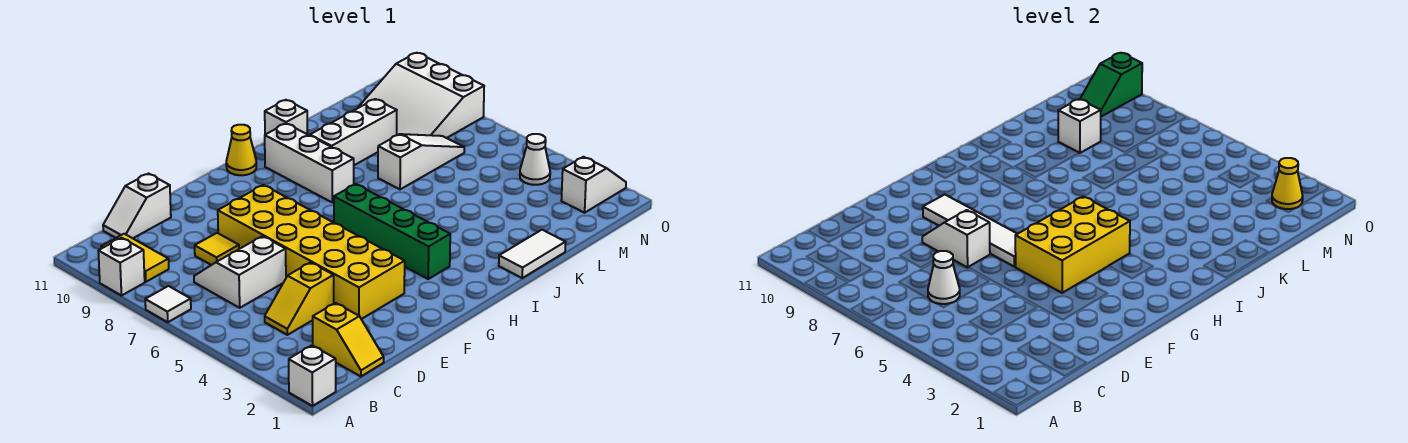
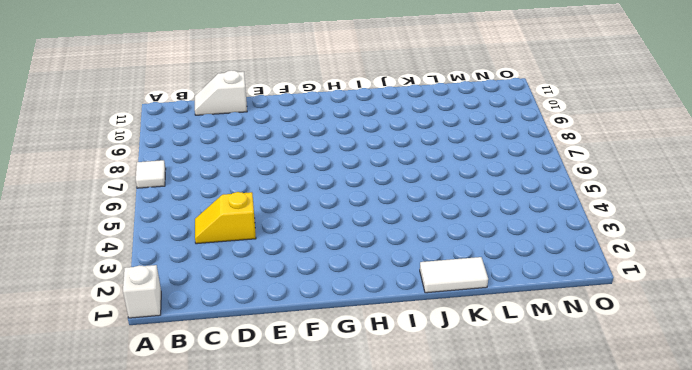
none -> white brick A9 level 1
none -> yellow tile B9:B10 level 1
none -> yellow slope C1:C2 level 1 top 2

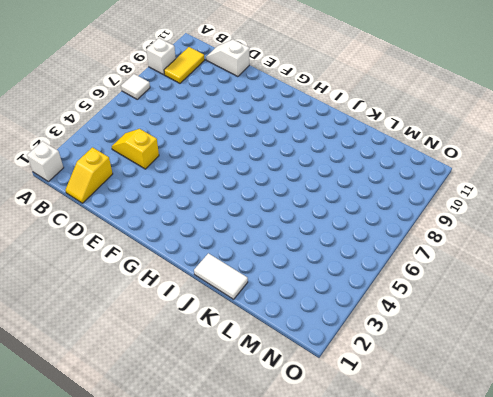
none -> white slope C6:D7 level 1 top 6
none -> yellow tile D8 level 1
none -> yellow brick E3:F8 level 1

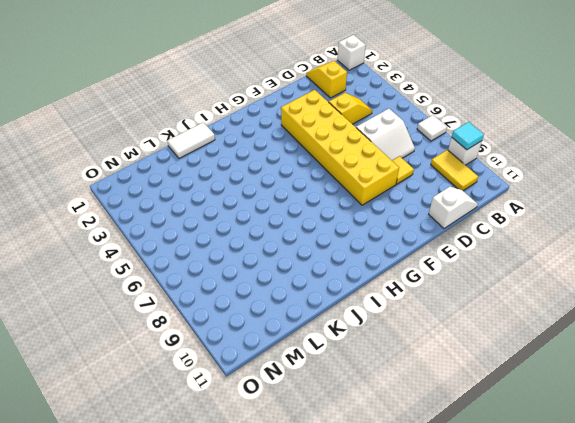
cyan tile A9 level 2 -> none
none -> green brick H3:H6 level 1
none -> yellow cone H11 level 1
none -> white brick I8:I10 level 1

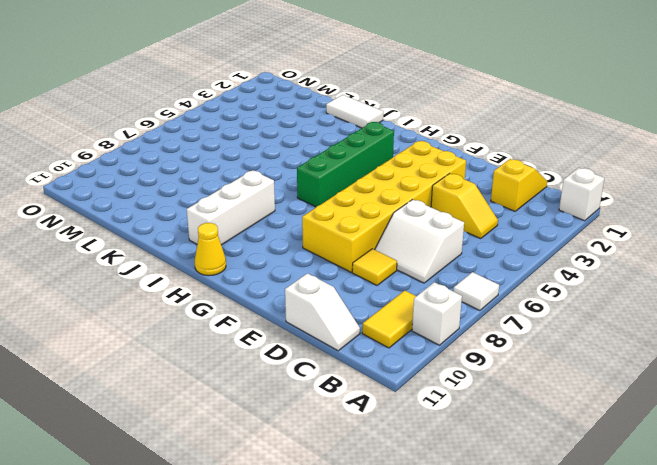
none -> white brick J9:L9 level 1
none -> white brick J11 level 1
none -> white slope K7:M7 level 1 top K

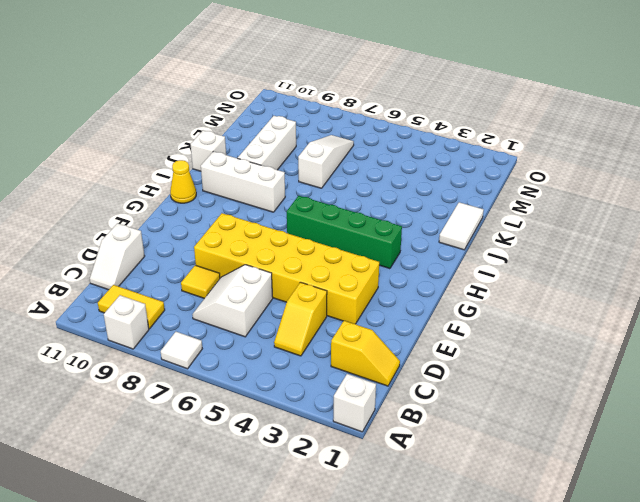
none -> white slope M8:O10 level 1 top O
none -> white slope N2:O2 level 1 top N
none -> white cone N4 level 1

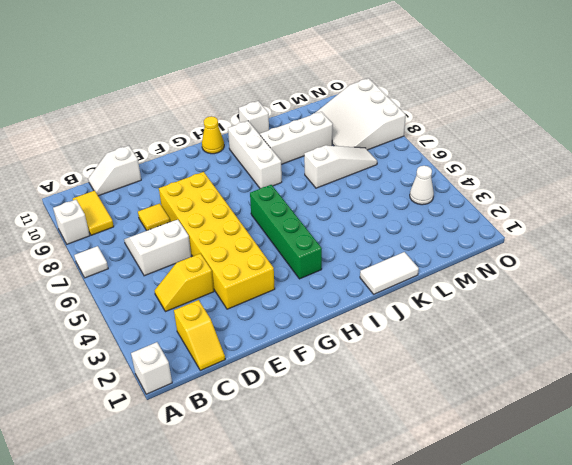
none -> white slope N2:O2 level 1 top N
none -> white cone C6 level 2
none -> white slope E7:E8 level 2 top 7

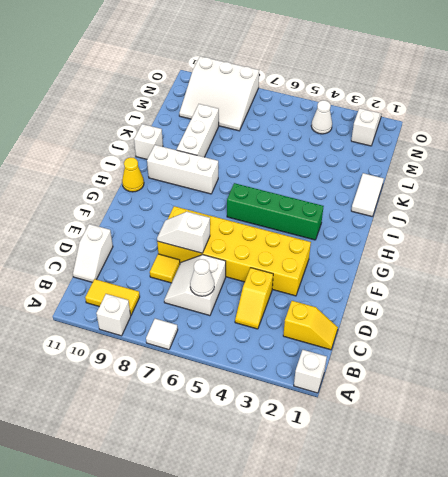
none -> white slope K7:M7 level 1 top K
none -> yellow brick F4:H5 level 2
none -> white tile F6:F9 level 2

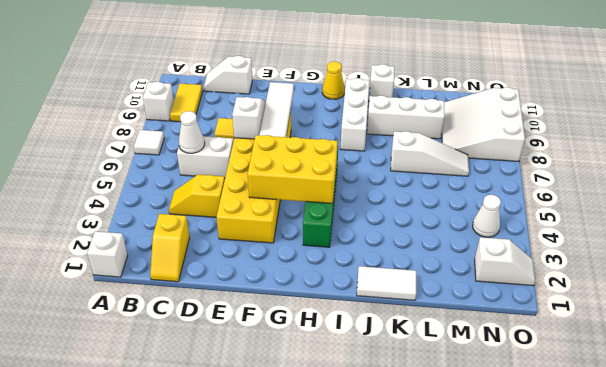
none -> white brick L9 level 2
none -> yellow cone N2 level 2
none -> green slope N10:O10 level 2 top O

